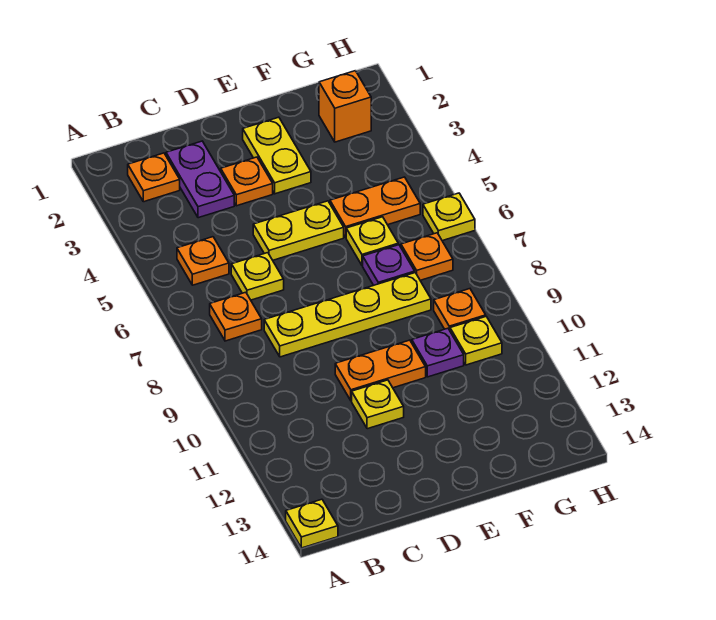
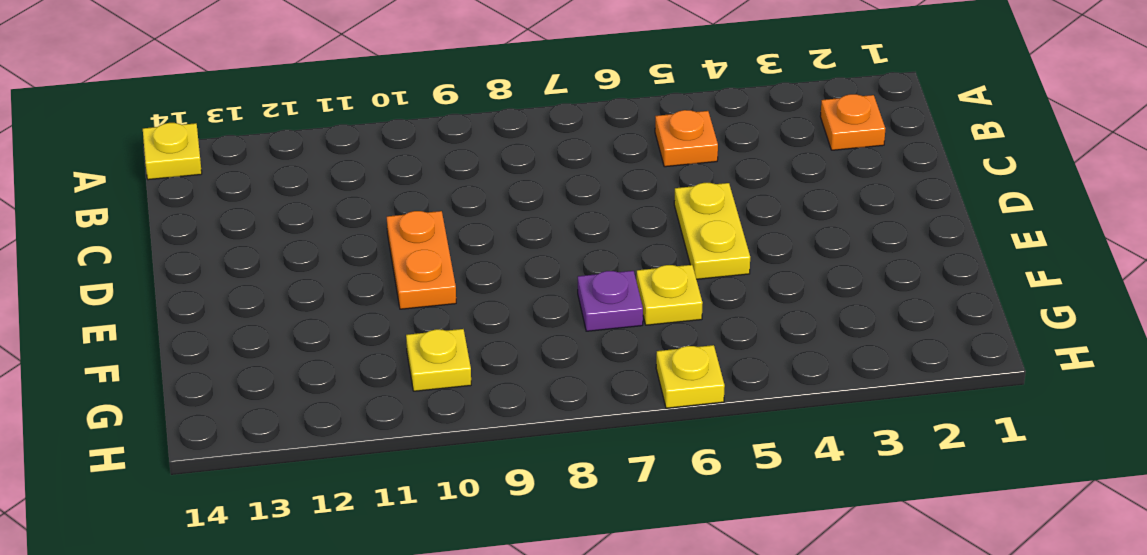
none -> orange plate B7 level 1
none -> purple plate C2:C3 level 1
none -> yellow plate C6 level 1

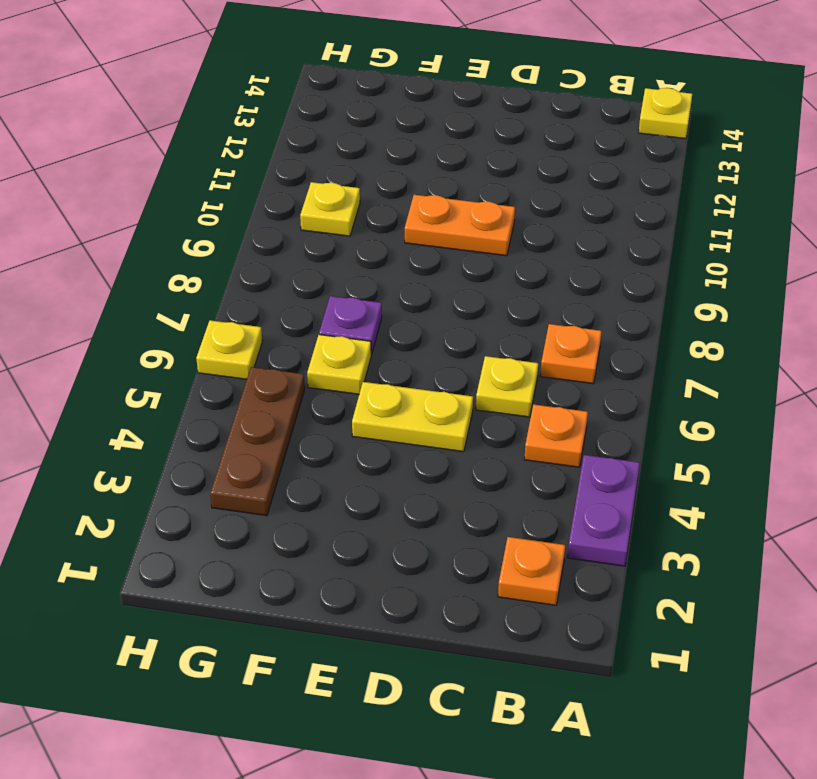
purple plate A3:A4 level 1 -> purple plate C2:C3 level 1
brown plate G3:G5 level 1 -> orange plate F5:G5 level 1
none -> yellow plate C8:F8 level 1
none -> orange plate D3 level 1
none -> yellow plate D11 level 1

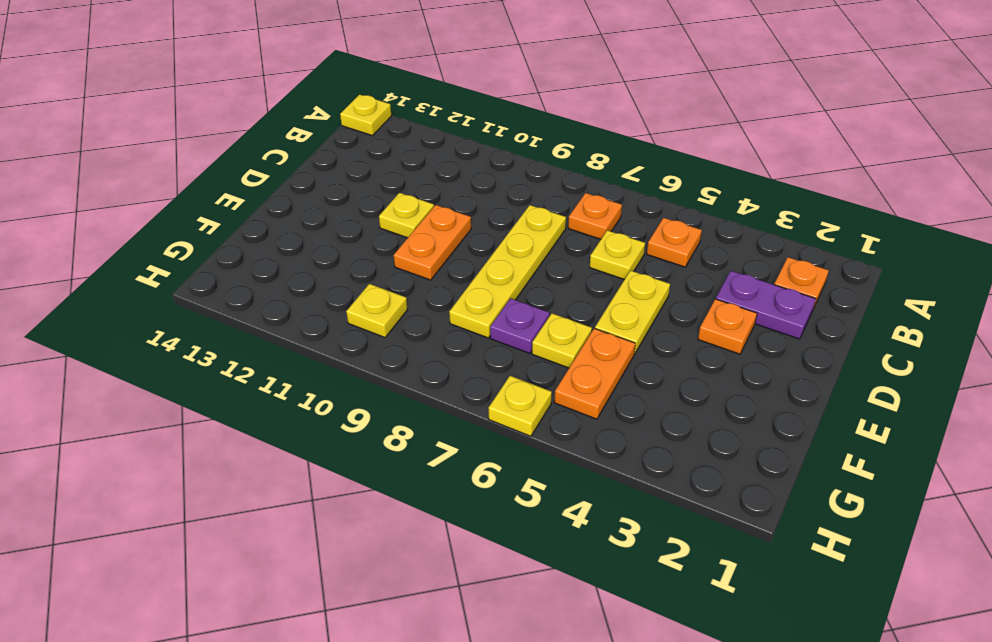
none -> yellow plate E2:E3 level 1
none -> purple plate F10 level 1
none -> orange brick G2 level 1

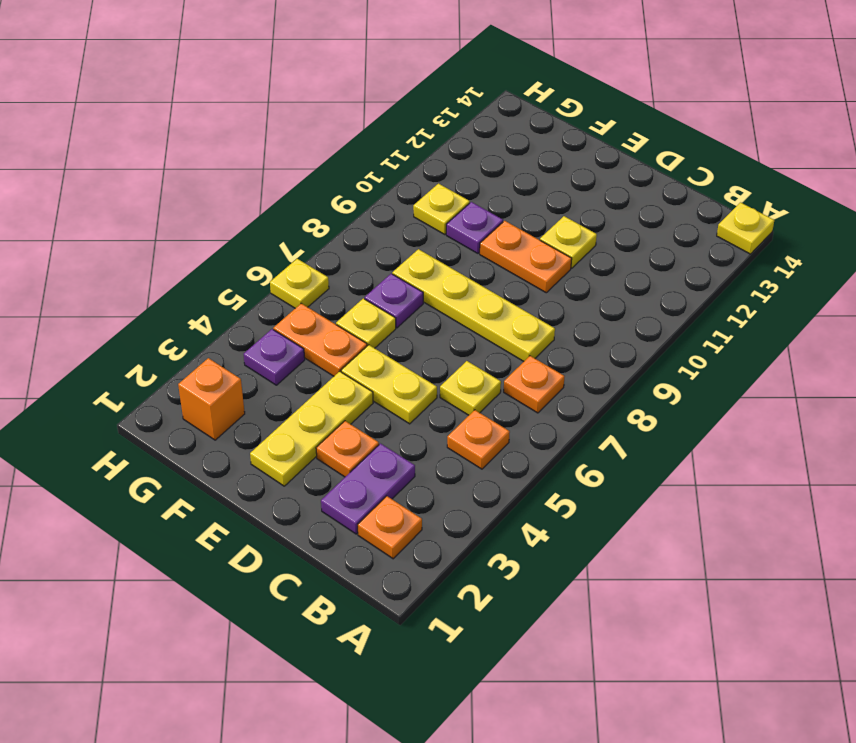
yellow plate E2:E4 level 1 -> yellow plate E2:E3 level 1
purple plate G4 level 1 -> none
none -> orange plate G7 level 1
none -> orange plate G9 level 1

